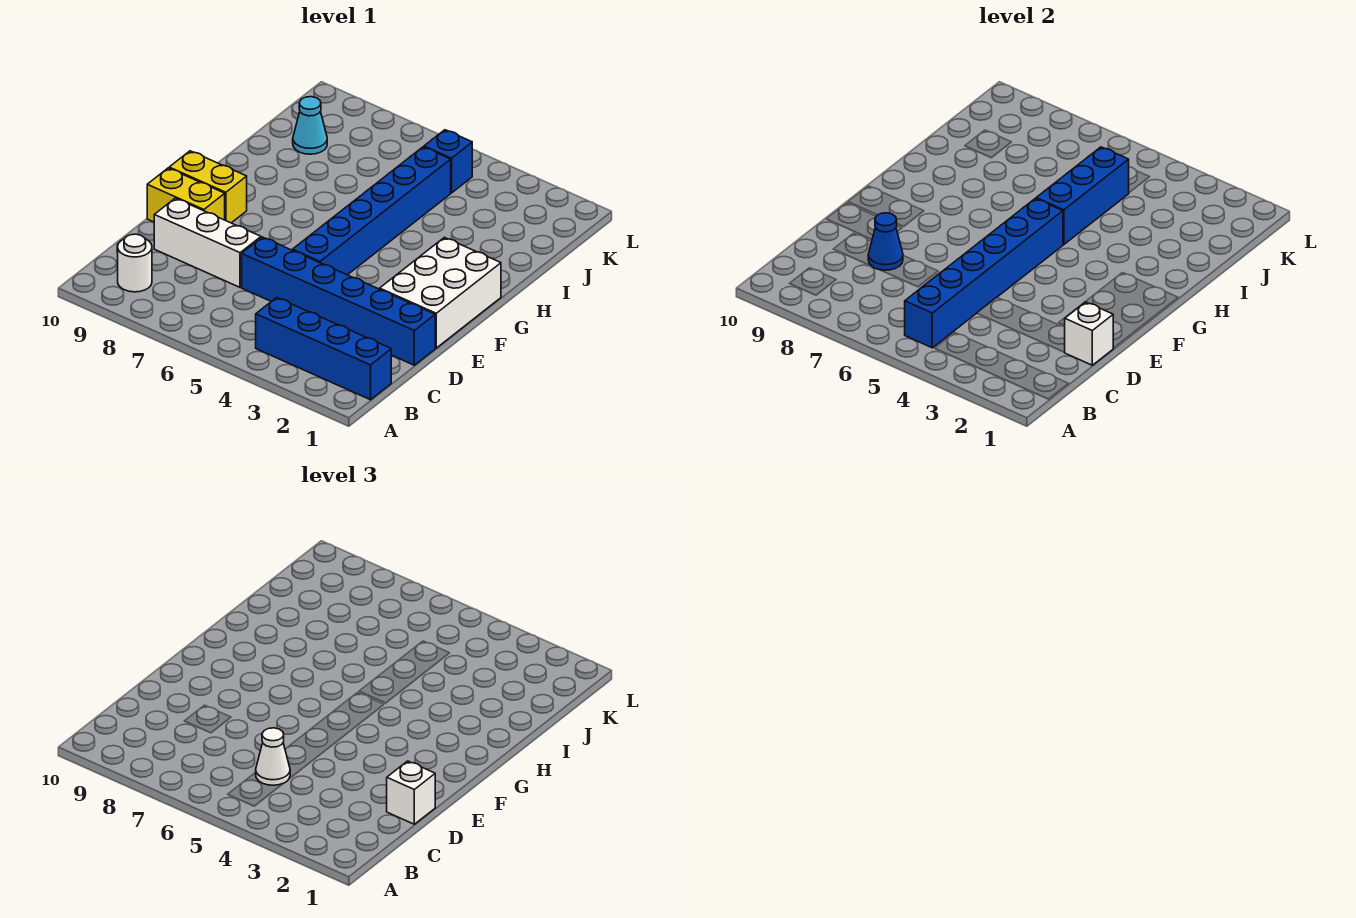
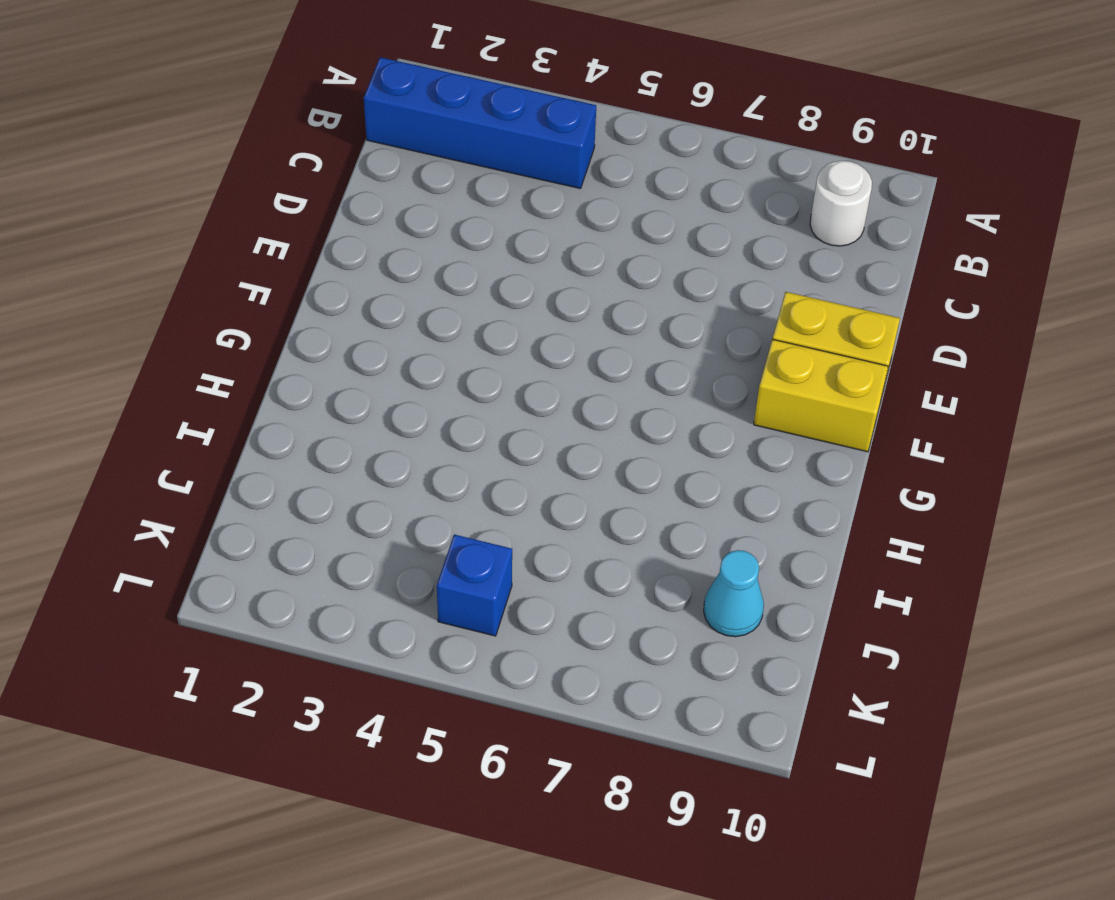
none -> blue brick D1:D6 level 1
none -> white brick D7:D9 level 1
none -> white brick E1:G2 level 1

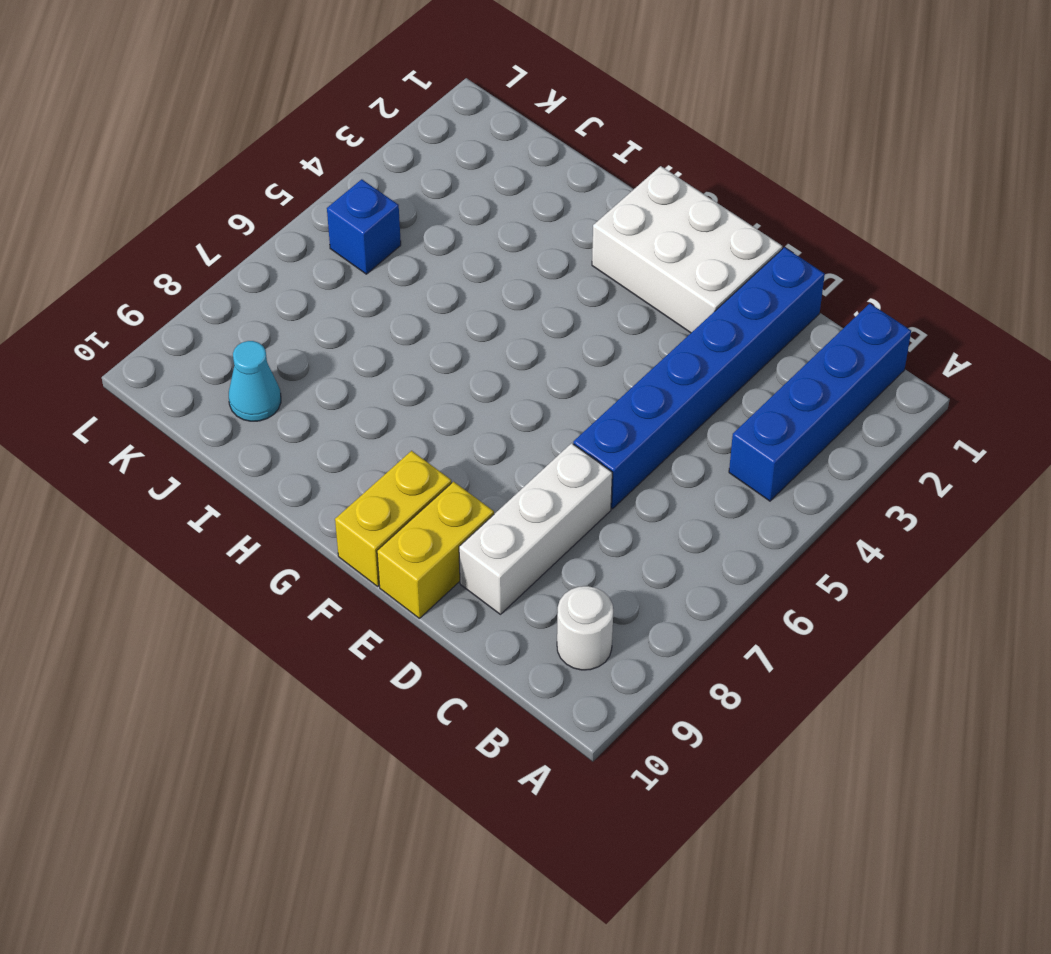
none -> blue brick E5:J5 level 1
none -> blue brick B5:G5 level 2
none -> white brick D1 level 2

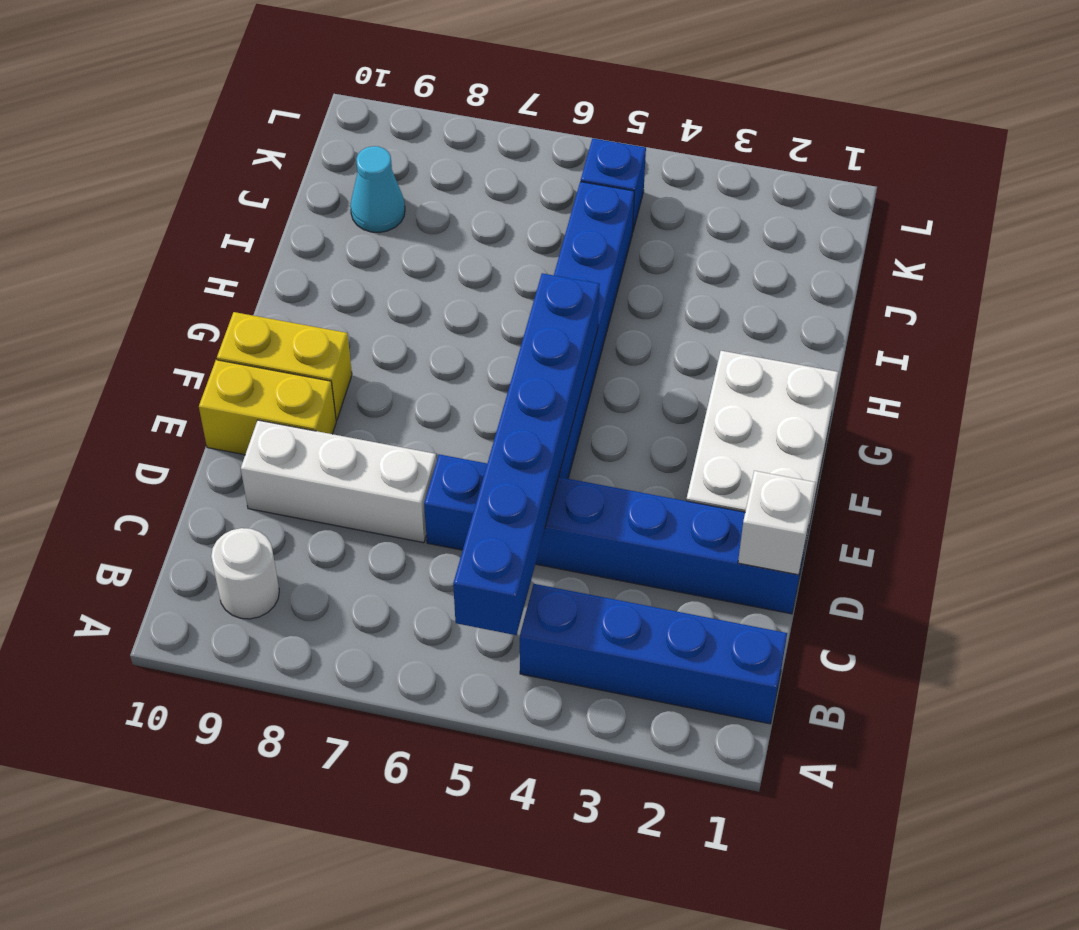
none -> blue cone D8 level 2
none -> blue brick H5:J5 level 2
none -> white cone C5 level 3

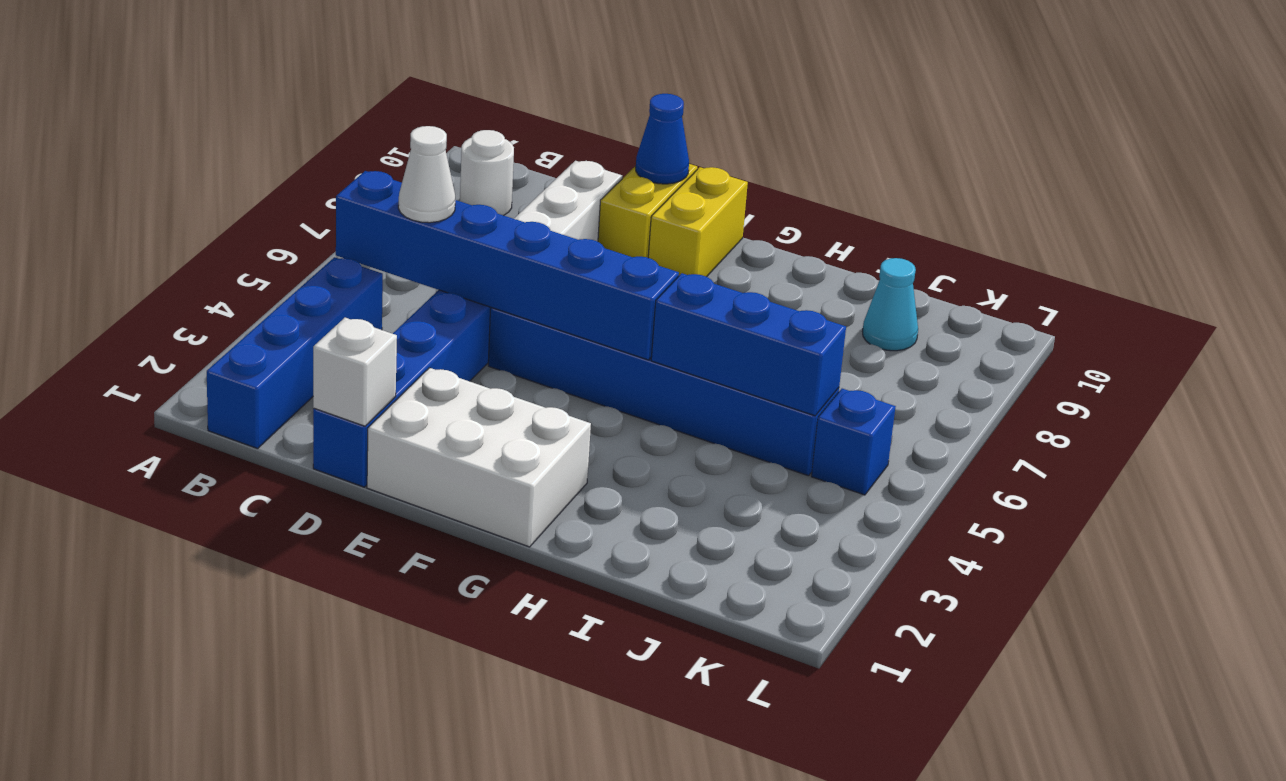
blue cone E10 level 2 -> blue cone D8 level 2
none -> white brick D1 level 3

